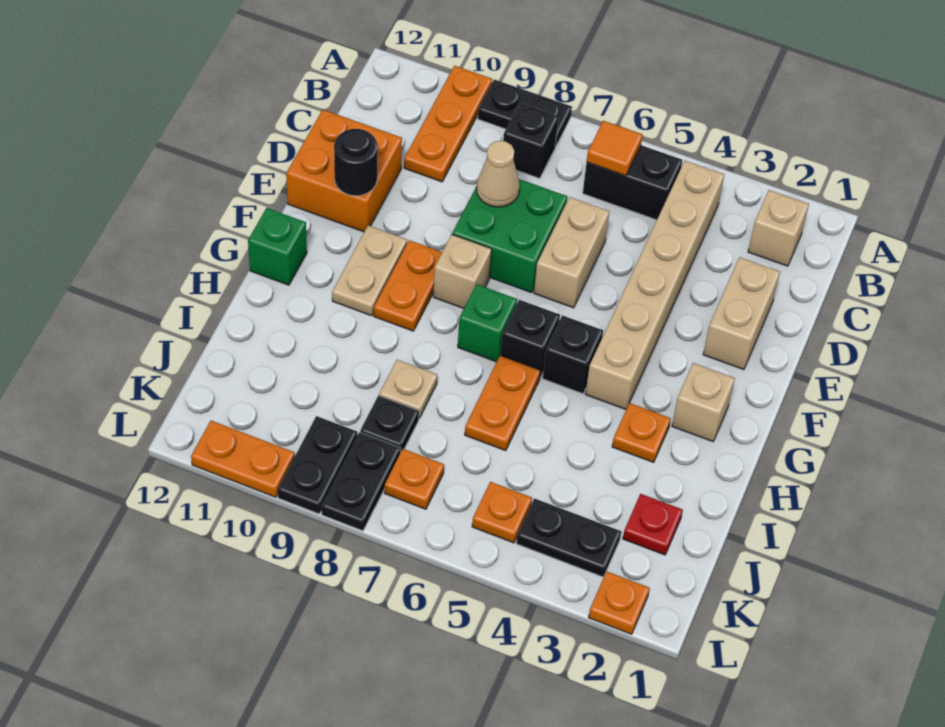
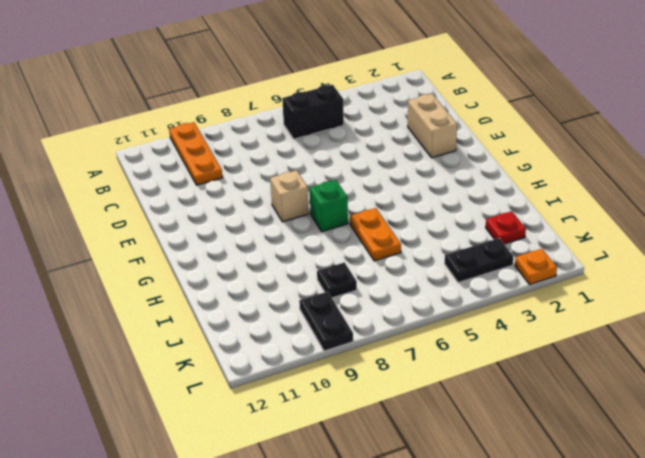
none -> black plate A8:A9 level 1
none -> tan brick B2 level 1
none -> tan brick B4:G4 level 1
none -> black brick B8 level 1

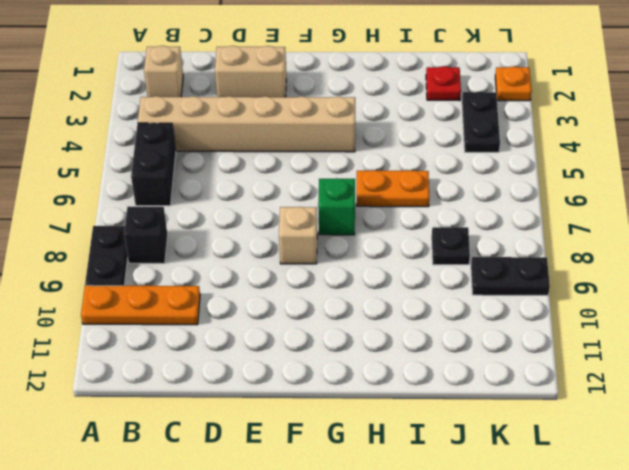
none -> tan brick D6:E6 level 1
none -> green brick D7:E8 level 1
none -> orange brick D11:E12 level 1
none -> orange plate F9:G9 level 1

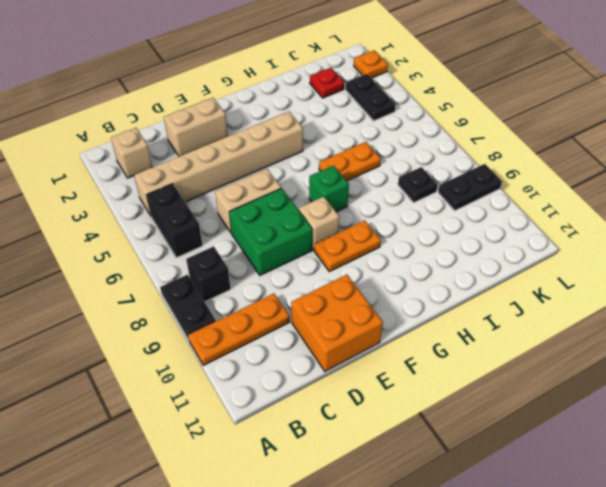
none -> tan plate F10:G10 level 1
none -> tan brick G2 level 1
none -> black brick G5 level 1
none -> black brick G6 level 1

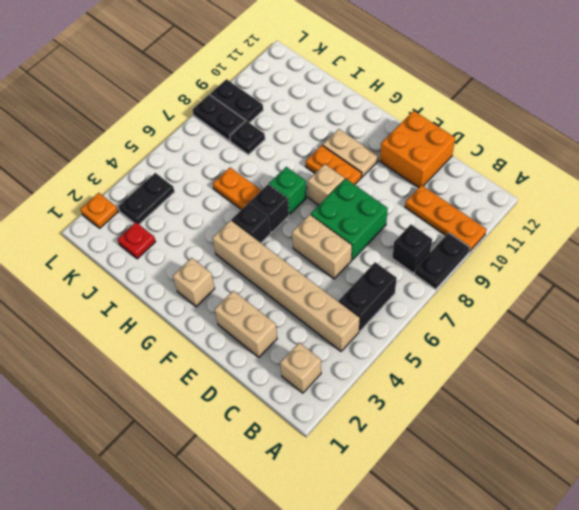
none -> green brick G12 level 1
none -> orange plate H3 level 1
none -> tan plate I8 level 1
none -> orange plate K5 level 1

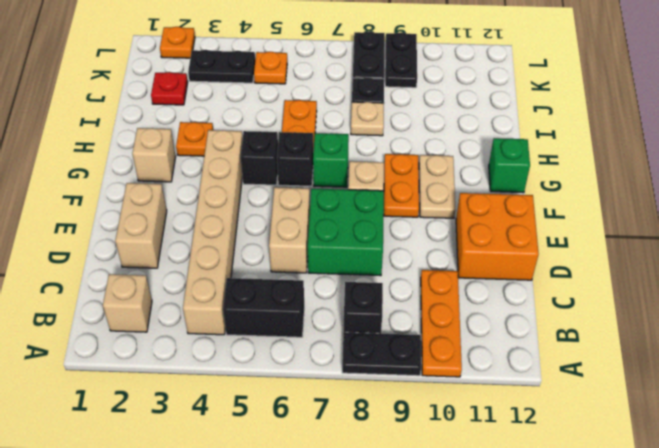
none -> orange plate K7 level 1
none -> orange plate L10:L11 level 1
none -> orange tile B6 level 2
none -> tan cone D8 level 2

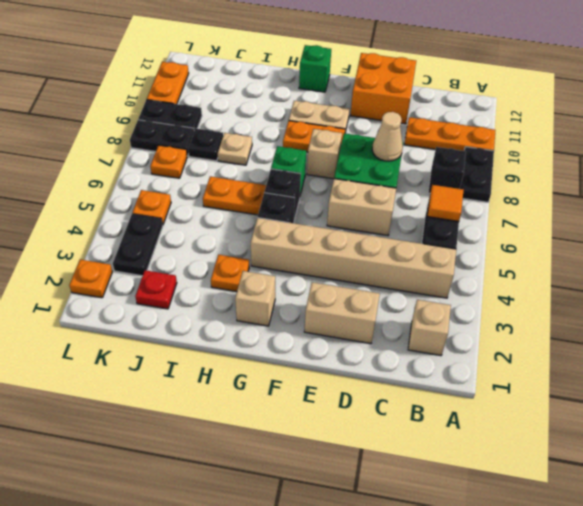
none -> black round brick E11 level 2

